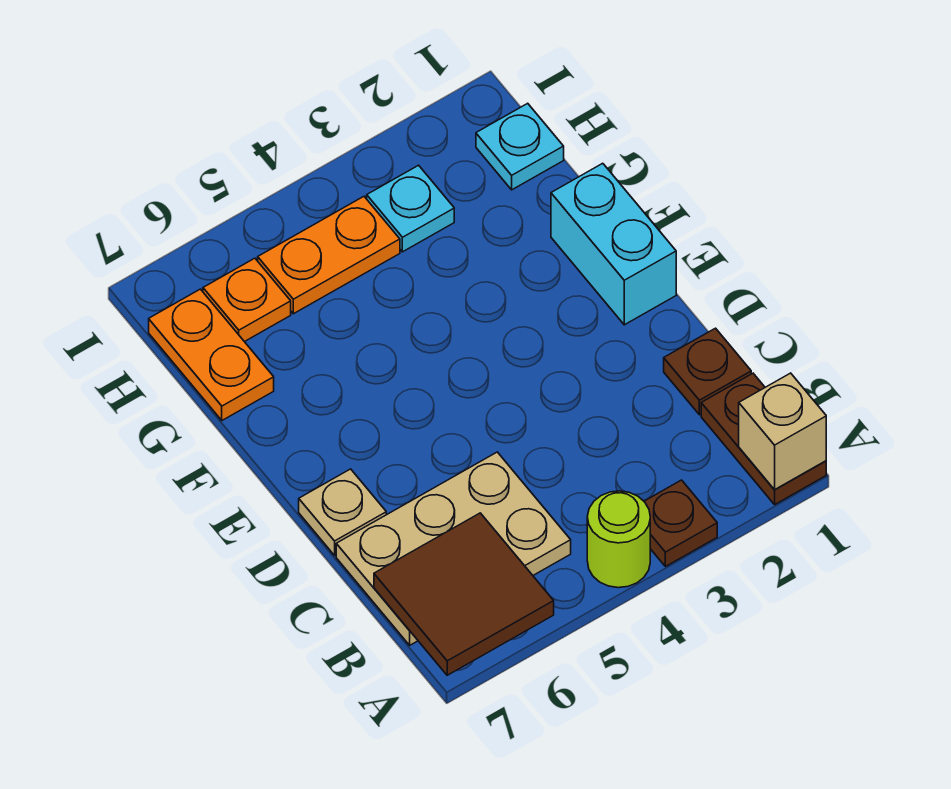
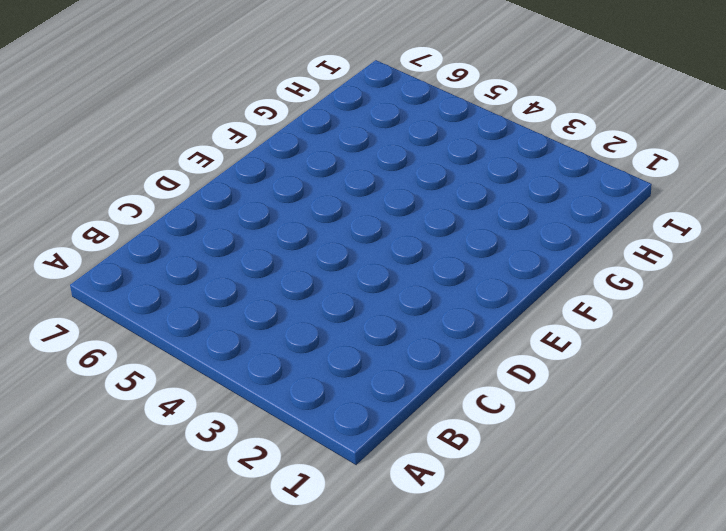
none -> brown plate A1:B1 level 1
none -> brown plate A3 level 1
none -> lime round brick A4 level 1

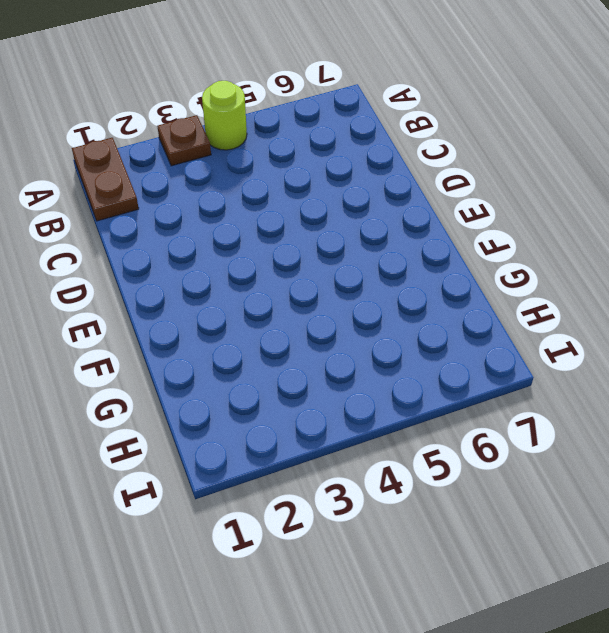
none -> tan plate B5:C7 level 1
none -> brown plate C1 level 1
none -> tan plate D7 level 1

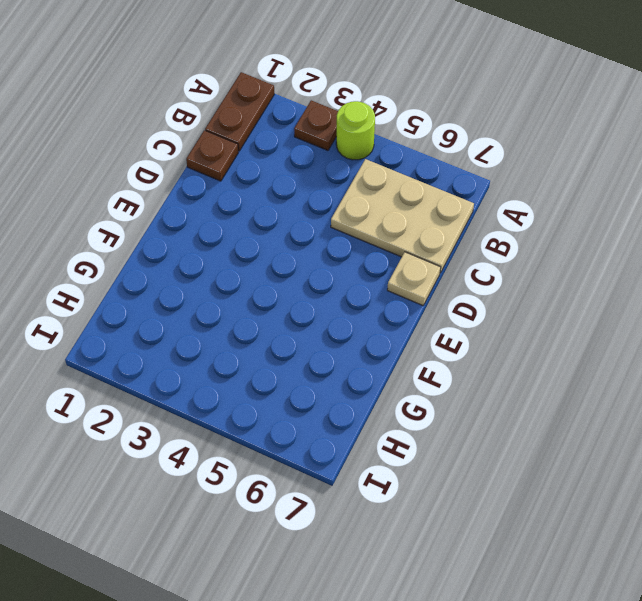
none -> cyan brick E1:F1 level 1
none -> orange plate G7:H7 level 1
none -> cyan plate H1 level 1

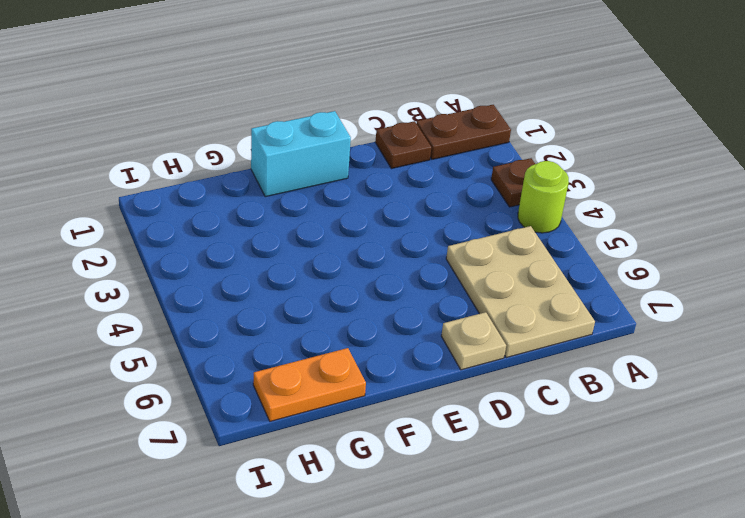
none -> cyan plate H1 level 1
none -> cyan plate H3 level 1
none -> orange plate H4:H5 level 1

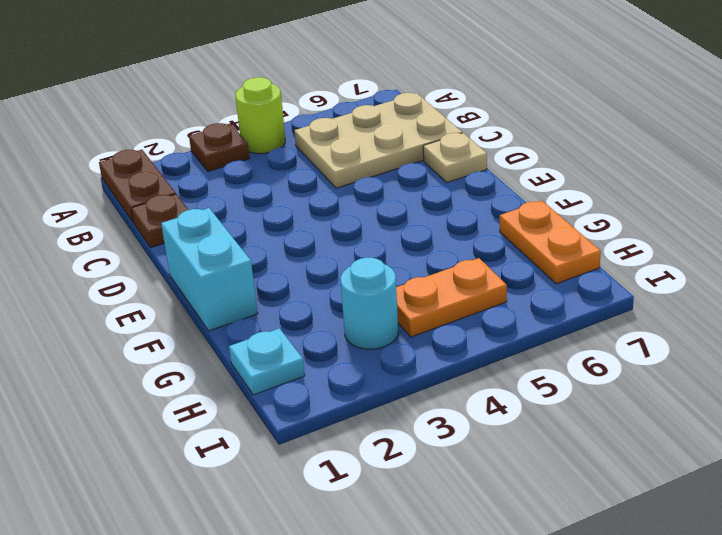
cyan round brick H3 level 1 -> cyan plate H3 level 1
none -> orange plate H6 level 1
none -> tan brick A1 level 2
none -> brown tile A6:B7 level 2

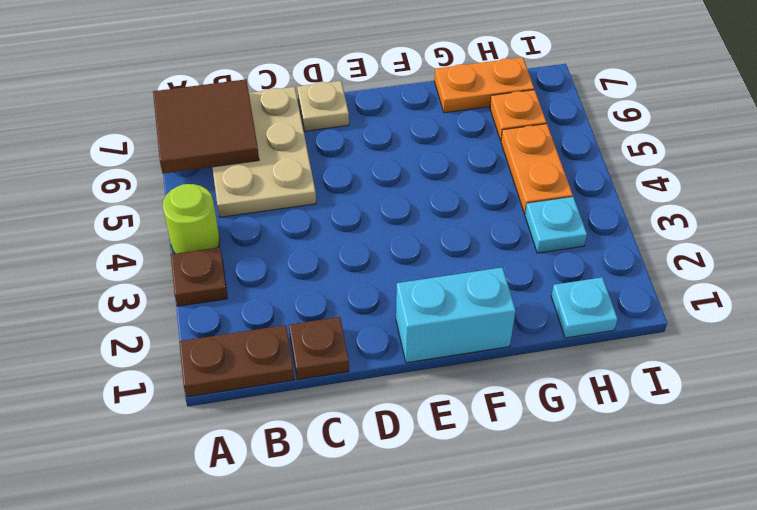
none -> tan brick A1 level 2

